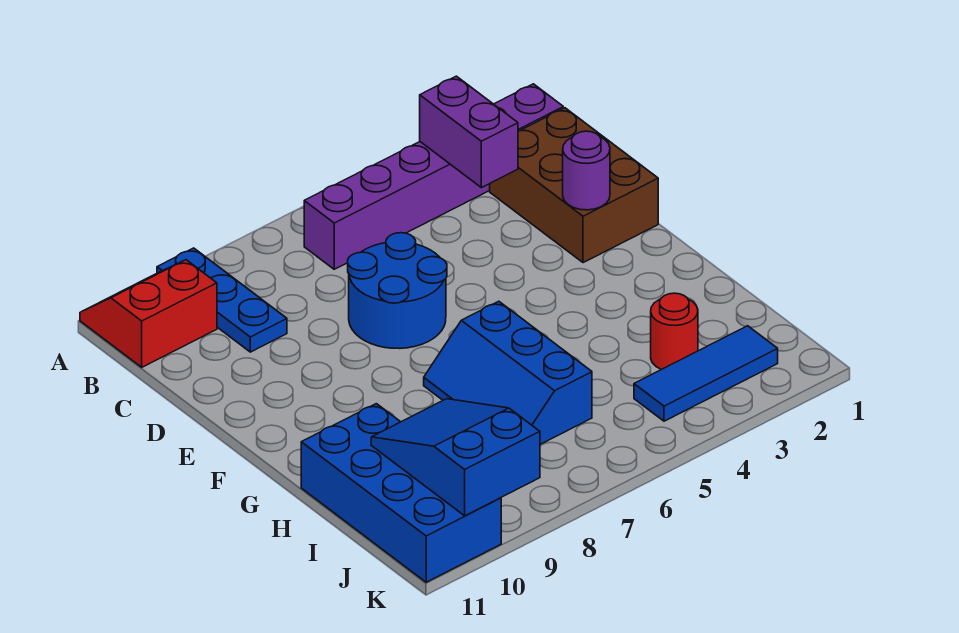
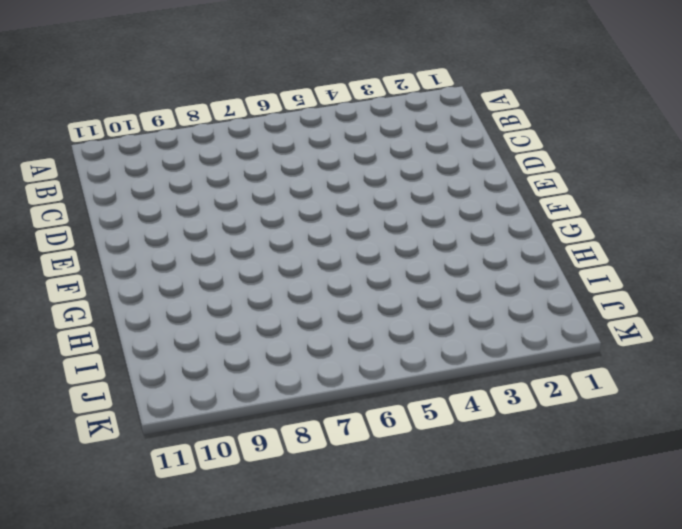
none -> blue plate A9:C9 level 1
none -> red slope A10:B11 level 1 top B
none -> purple brick B1:B6 level 1

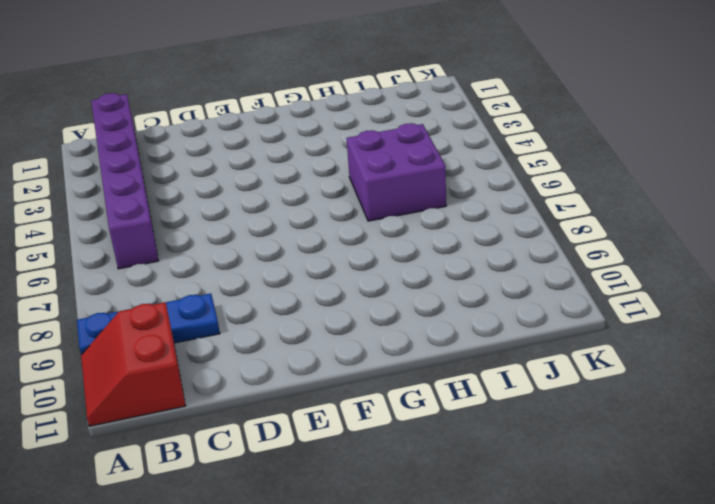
purple brick H5:I6 level 1 -> blue slope G6:I7 level 1 top 6
none -> brown brick C1:E2 level 1
none -> blue round brick D6:E7 level 1
none -> blue brick H10:K11 level 1

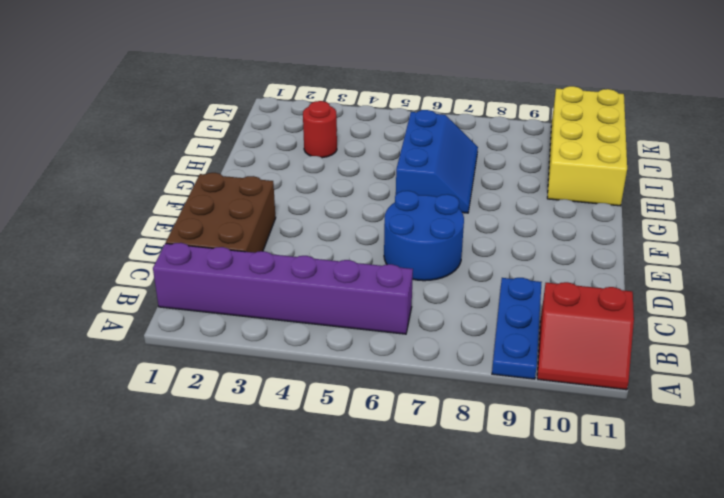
yellow brick H10:K11 level 1 -> blue brick H10:K11 level 1
none -> blue tile J2:J4 level 1
none -> purple brick B3:C3 level 2
none -> purple round brick E2 level 2

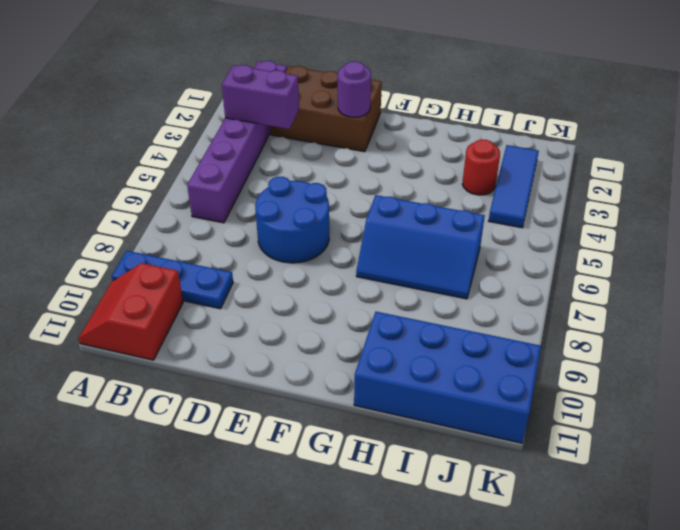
none -> blue slope I9:K10 level 2 top K

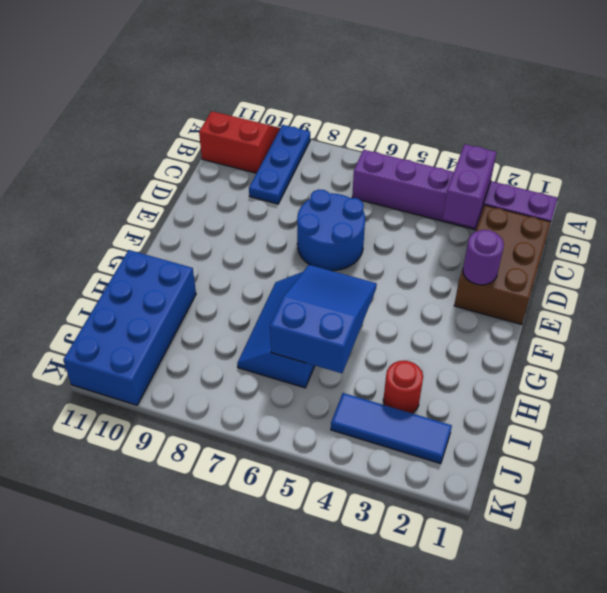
blue slope G5:I6 level 2 top I -> blue slope I9:K10 level 2 top K

